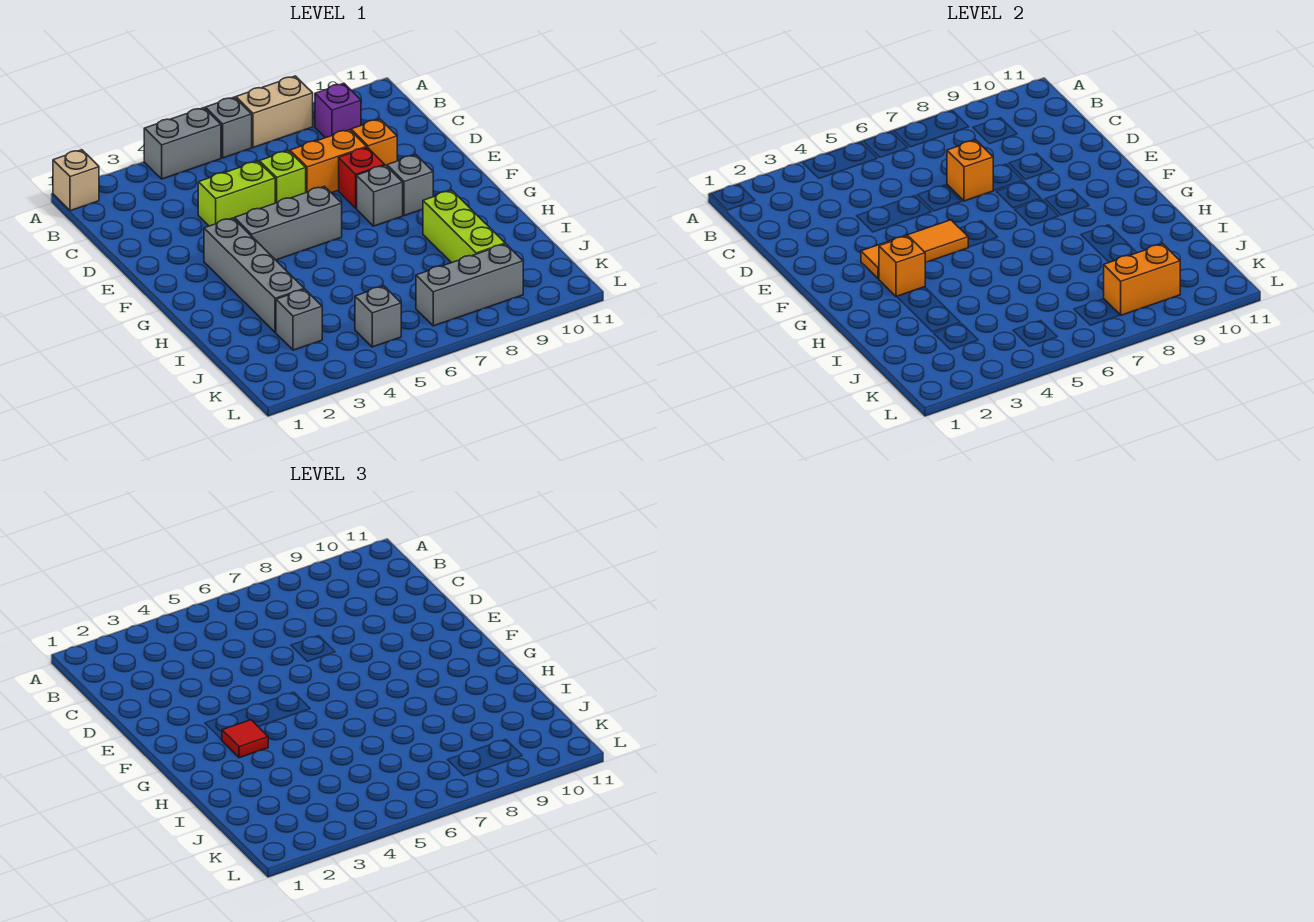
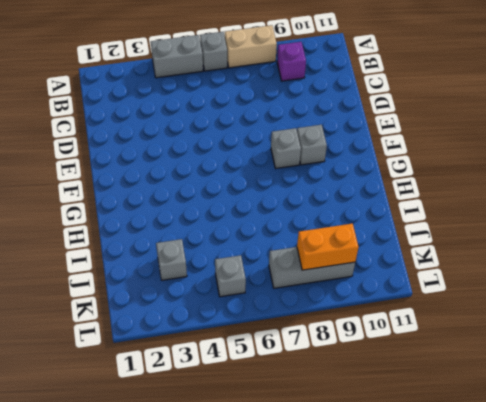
none -> tan brick A1 level 1
none -> lime brick D4:D5 level 1
none -> lime brick D6 level 1

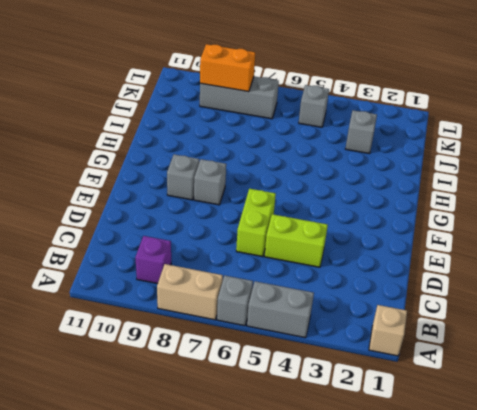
lime brick D6:E6 level 1 -> lime brick D6 level 1
none -> orange brick D7:D8 level 1
none -> orange brick D9 level 1
none -> red brick E8 level 1

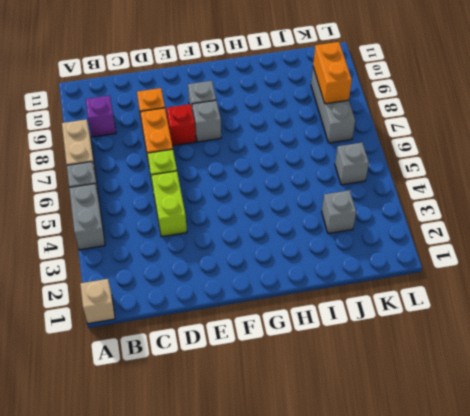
none -> grey brick F3:I3 level 1
none -> grey brick F4:F6 level 1
none -> lime brick H9:J9 level 1

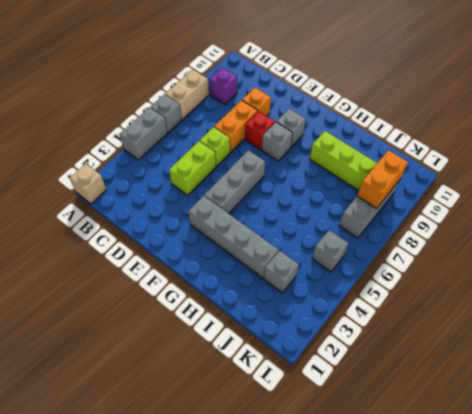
none -> orange brick D7 level 2
none -> orange tile F3:F5 level 2
none -> orange brick G3 level 2

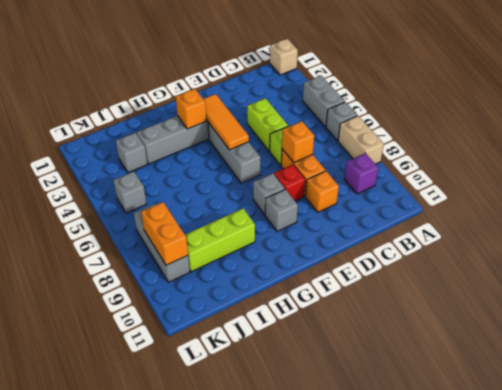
none -> red tile G3 level 3

